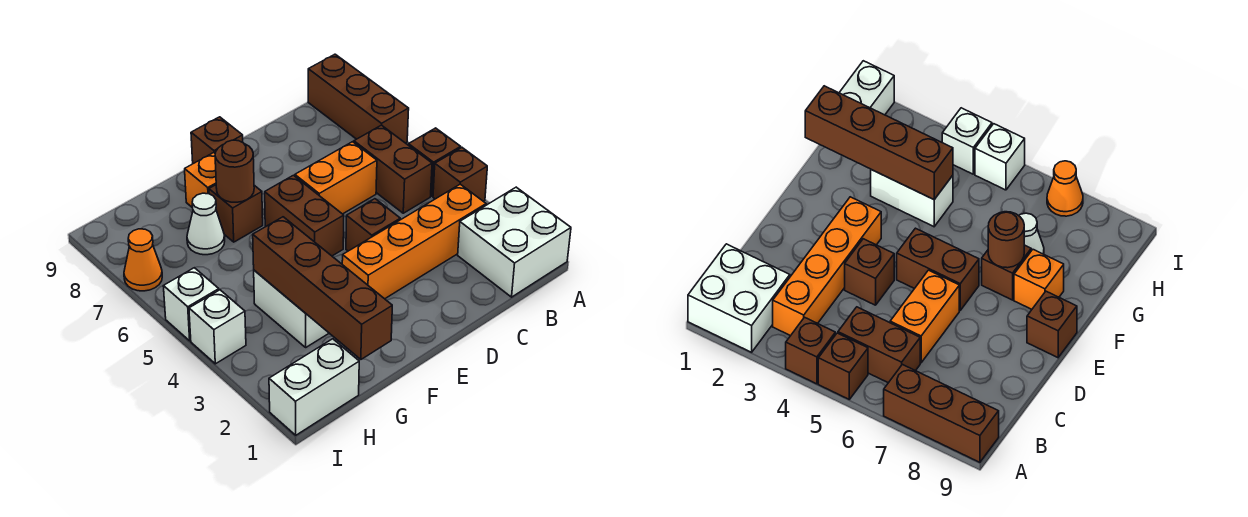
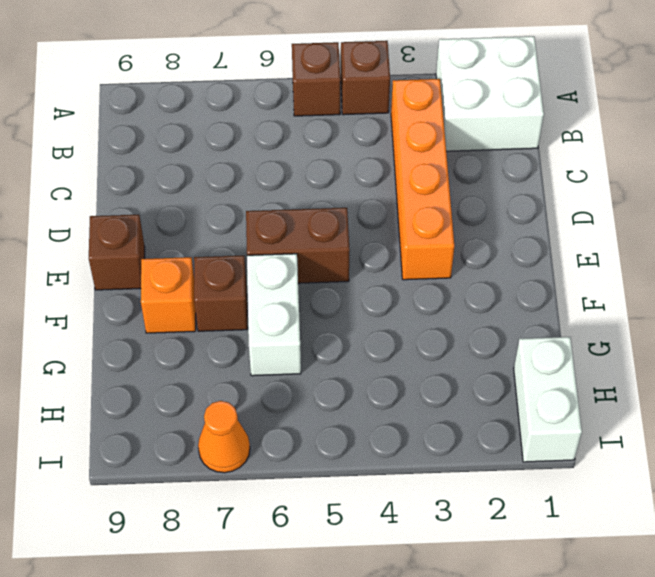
white brick F6:G6 level 1 -> white brick G3:G4 level 1
none -> brown brick A7:A9 level 1
none -> brown brick B5:B6 level 1
none -> orange brick C6:D6 level 1

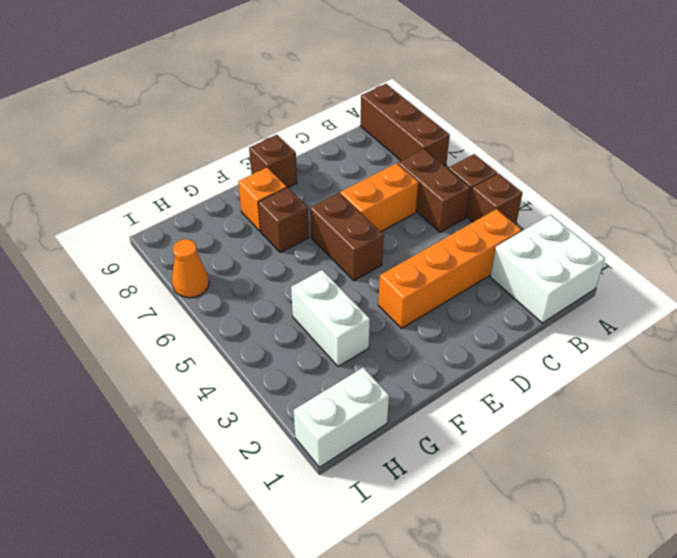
none -> brown brick D4 level 1
none -> white cone G7 level 1
none -> white brick I4 level 1

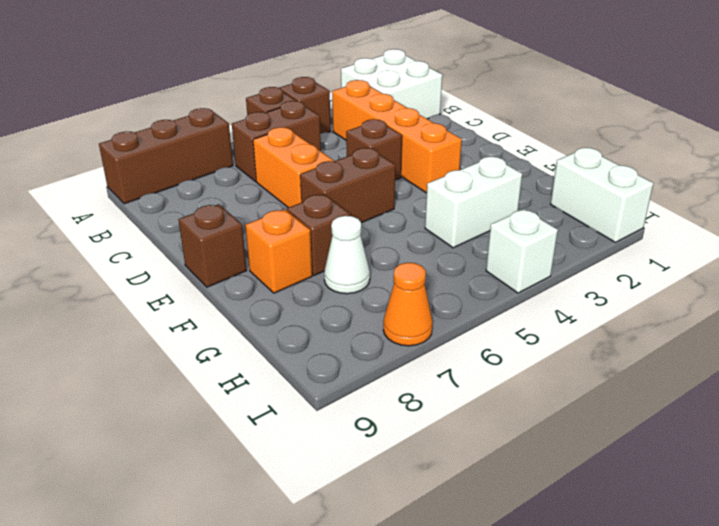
none -> white brick I5 level 1
none -> brown round brick F7 level 2
none -> brown brick G1:G4 level 2

